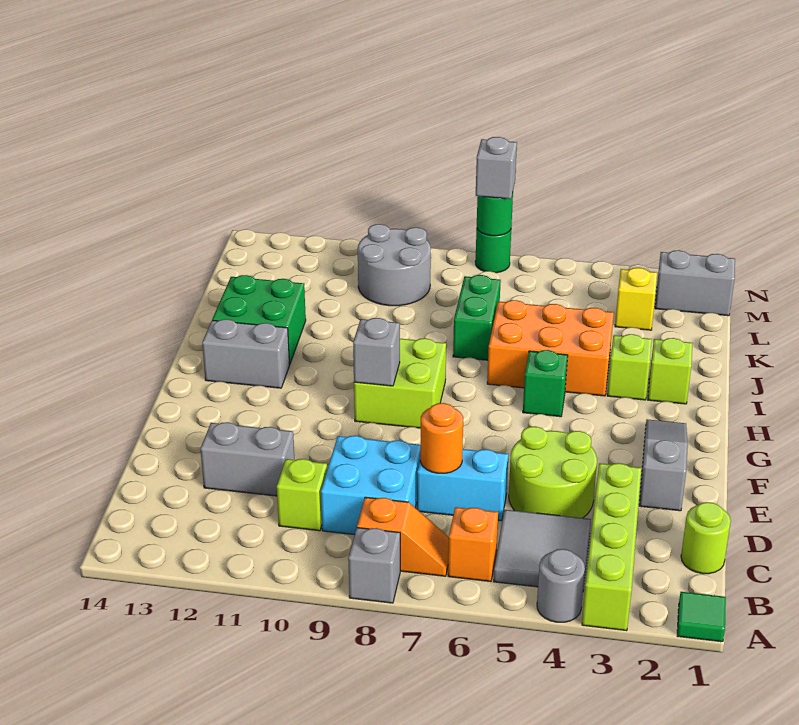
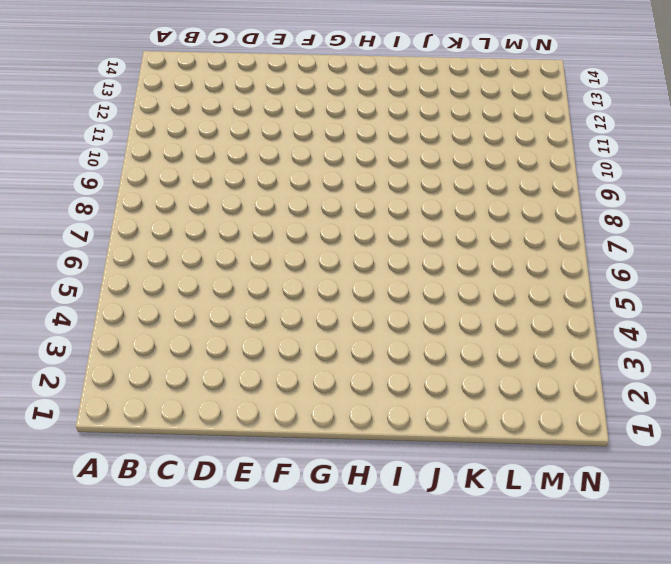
none -> green tile A1 level 1
none -> lime brick A3:D3 level 1
none -> grey round brick A4 level 1
none -> grey brick A8 level 1

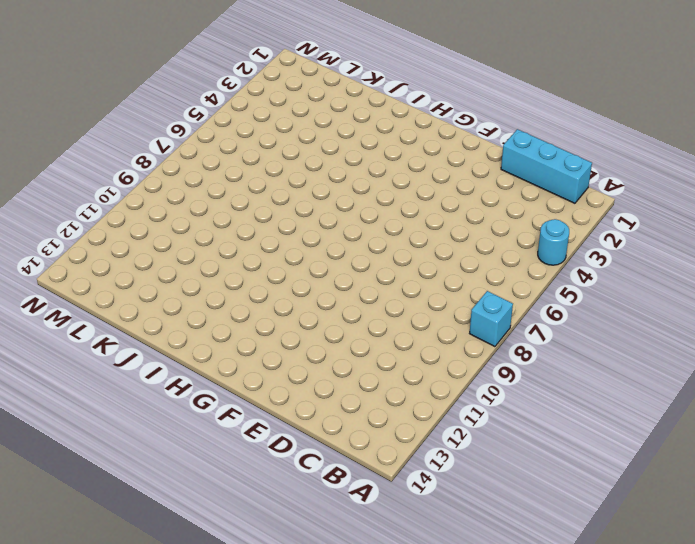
cyan round brick A4 level 1 -> grey round brick A4 level 1
cyan brick A8 level 1 -> grey brick A8 level 1
cyan brick B1:D1 level 1 -> lime round brick C1 level 1
none -> green tile A1 level 1
none -> lime brick A3:D3 level 1
none -> grey tile B4:C5 level 1
none -> orange brick B6 level 1

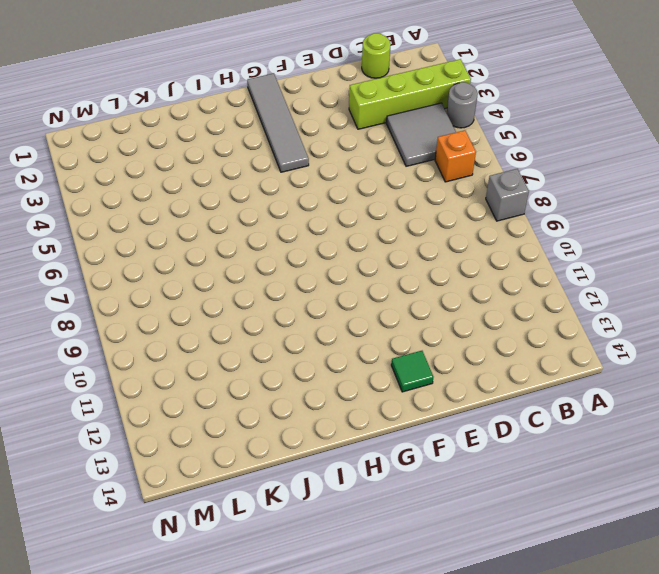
green tile F13 level 1 -> green tile A1 level 1
grey tile G1:G4 level 1 -> grey slope E2:G2 level 1 top E
none -> orange slope B7:B8 level 1 top 8
none -> cyan brick C8:D9 level 1
none -> lime brick C10 level 1
none -> lime round brick D4:E5 level 1

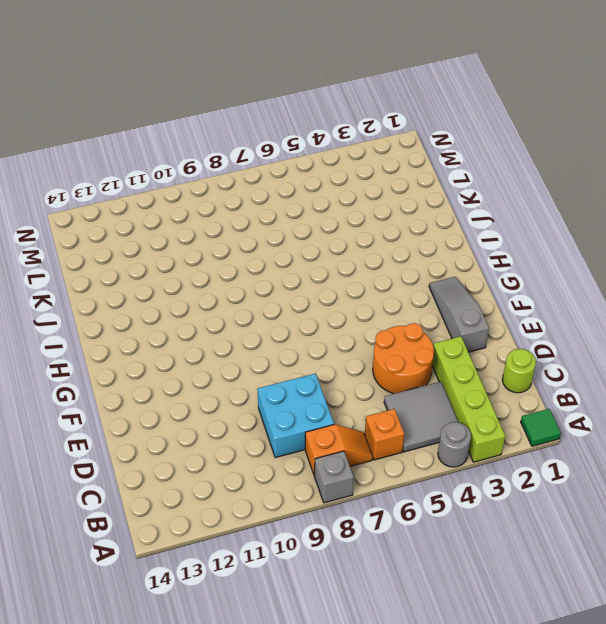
orange round brick D4:E5 level 1 -> lime round brick D4:E5 level 1
none -> lime brick C10 level 1
none -> cyan brick D6:D7 level 1
none -> grey brick D11:D12 level 1
none -> lime brick G8:H9 level 1

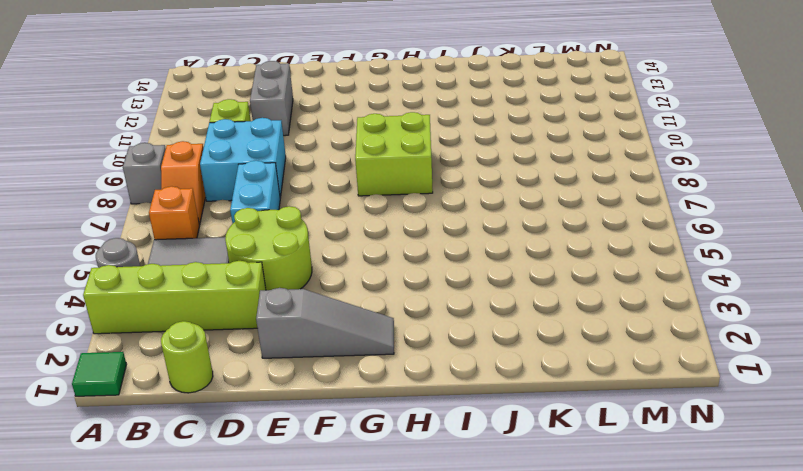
none -> green brick H5 level 1
none -> grey brick H12:H13 level 1
none -> lime brick I2 level 1
none -> lime brick I3 level 1

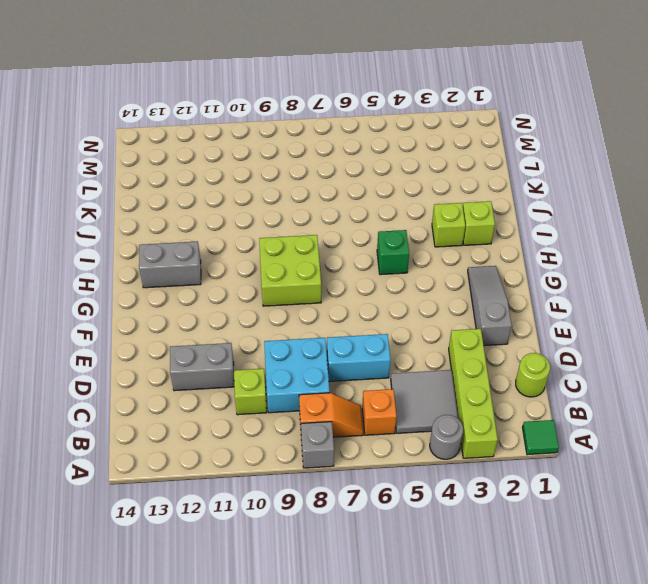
none -> lime round brick D4:E5 level 1
none -> orange brick I4:J6 level 1
none -> green brick I12:J13 level 1
none -> green brick J7:K7 level 1

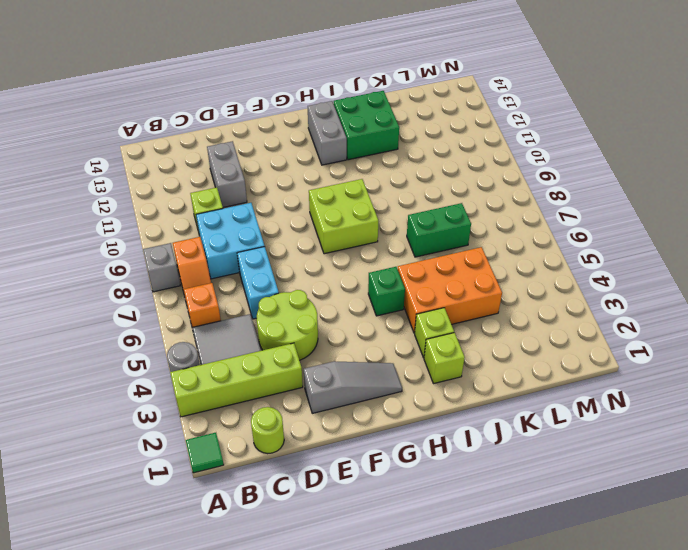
orange brick I4:K5 level 1 -> orange brick I4:J6 level 1
none -> yellow brick L3 level 1
none -> grey round brick L9:M10 level 1
none -> grey brick M1:M2 level 1
none -> green round brick N7 level 1

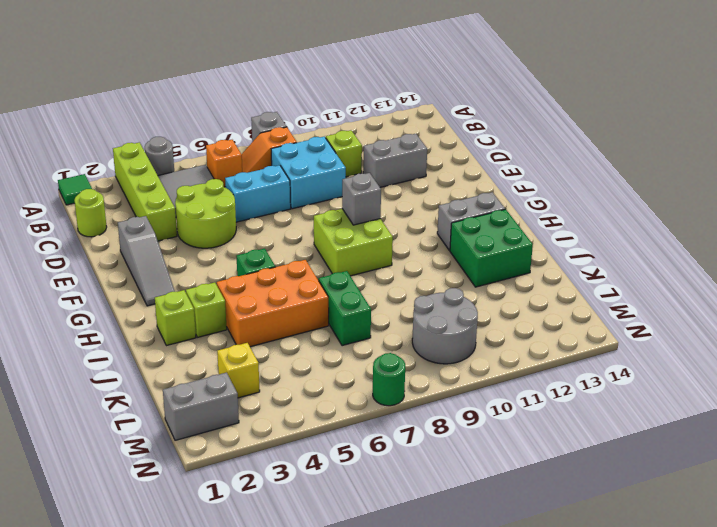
none -> orange round brick D7 level 2
none -> green round brick N7 level 2
none -> grey brick N7 level 3

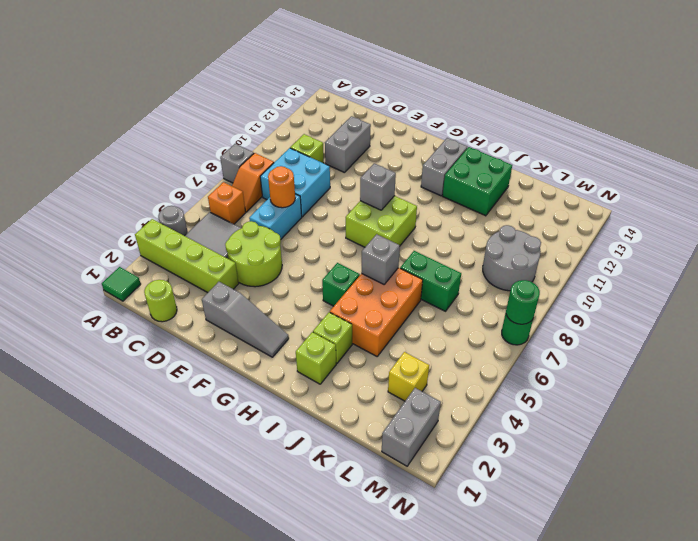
grey brick I6 level 2 -> grey brick N7 level 3

